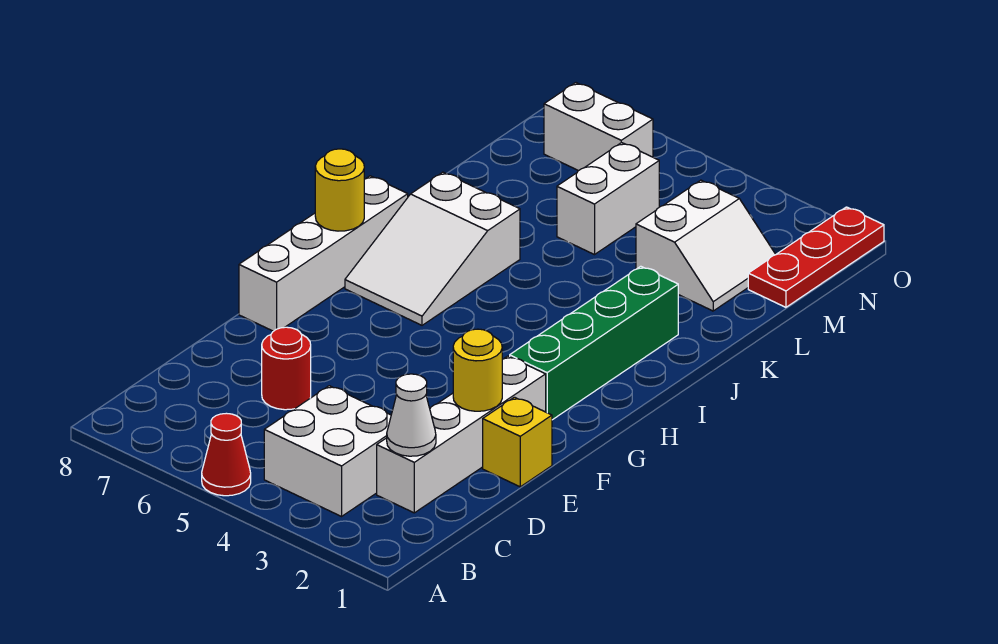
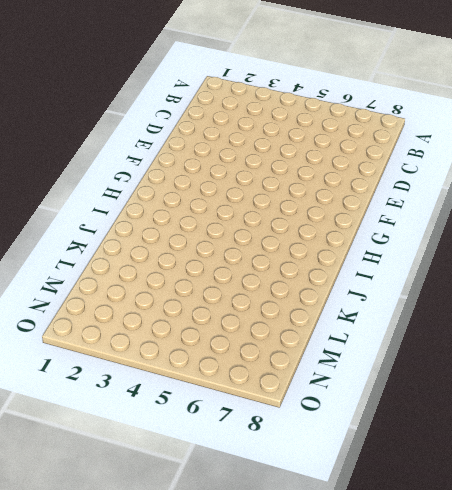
none -> red cone A5 level 1
none -> white brick B3:C4 level 1
none -> white brick C2:F2 level 1

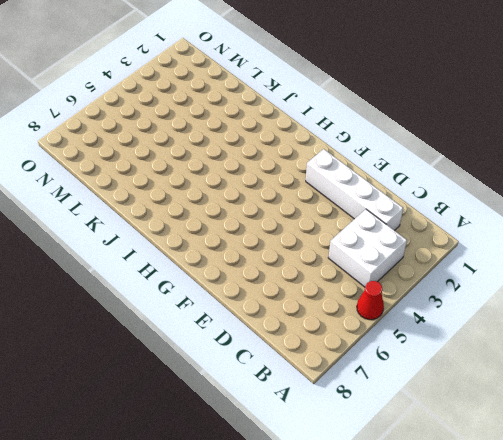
none -> red round brick D6 level 1
none -> yellow brick E1 level 1
none -> white brick F8:I8 level 1

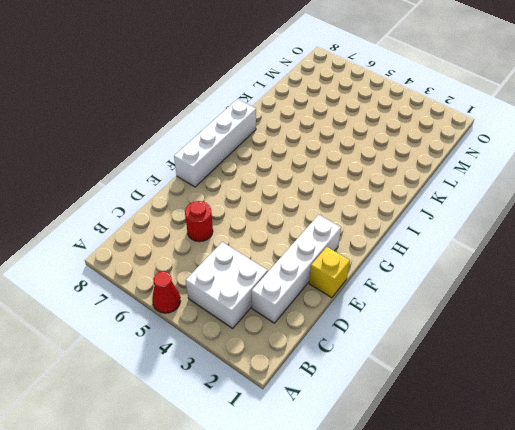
none -> green brick G2:J2 level 1
none -> white slope H6:J7 level 1 top J
none -> white slope L2:M3 level 1 top 3

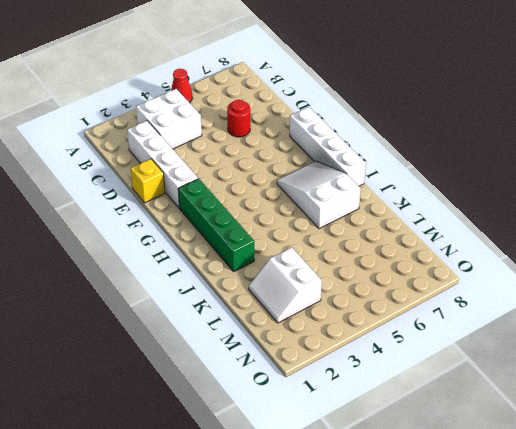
none -> white brick L5:M5 level 1
none -> red plate M1:O1 level 1
none -> white brick N6:N7 level 1

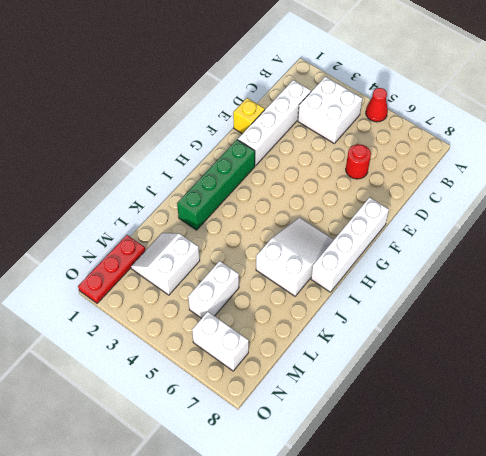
none -> white cone C2 level 2
none -> yellow round brick E2 level 2
none -> yellow round brick H8 level 2

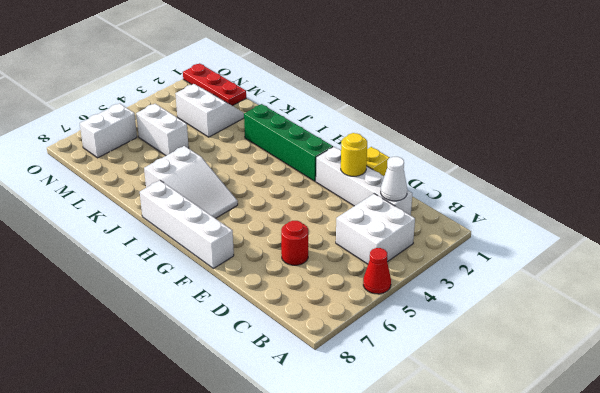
none -> yellow round brick H8 level 2

